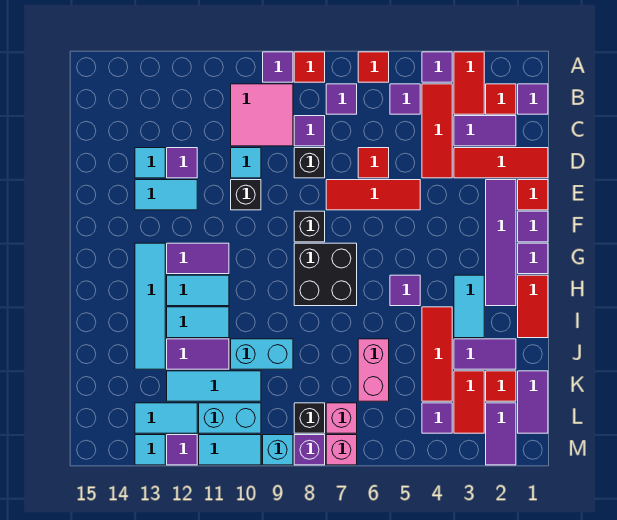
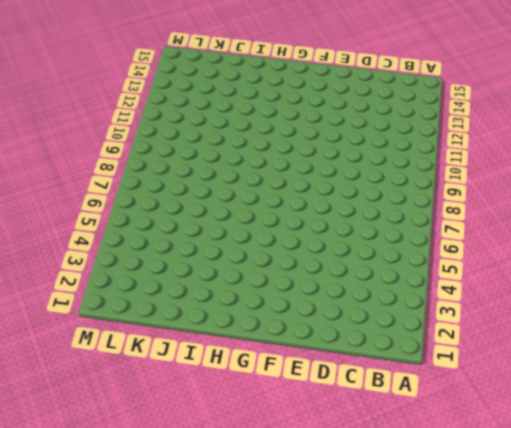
none -> red tile A3:B3 level 1
none -> purple tile A4 level 1
none -> red tile A6 level 1
none -> red tile A8 level 1

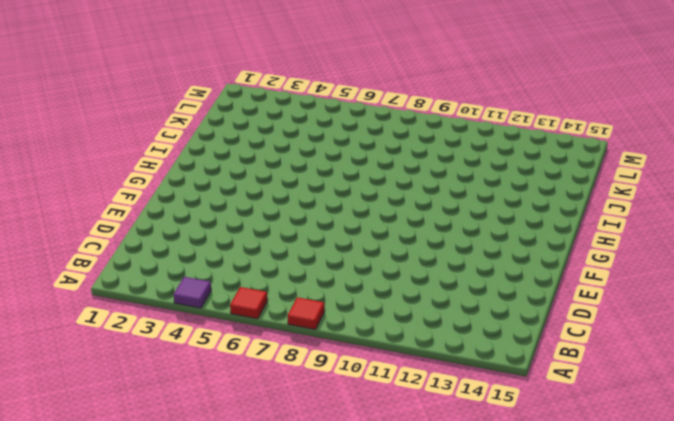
none -> red tile A3:B3 level 1
none -> purple tile A9 level 1
none -> purple tile B1 level 1
none -> red tile B2 level 1

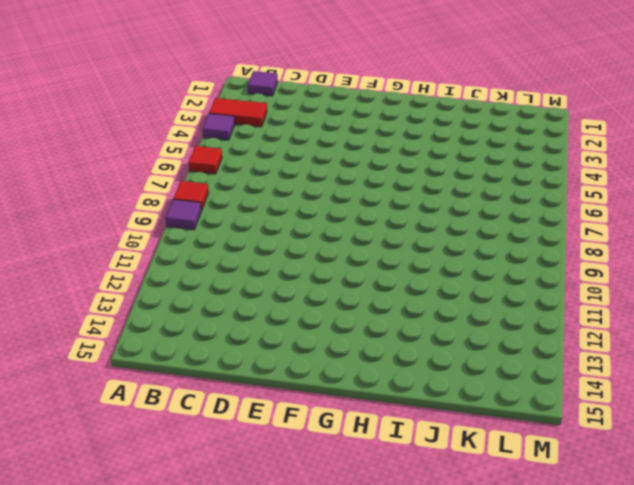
none -> red tile B2 level 1
none -> red tile B4:D4 level 1
none -> purple tile B5 level 1
none -> purple tile B7 level 1

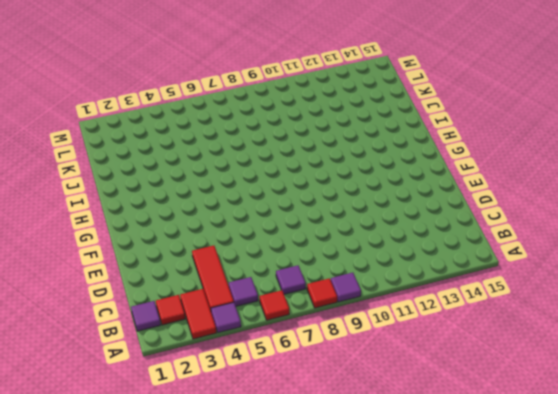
none -> pink tile B9:C10 level 1
none -> purple tile C2:C3 level 1
none -> purple tile C8 level 1
none -> red tile D1:D3 level 1

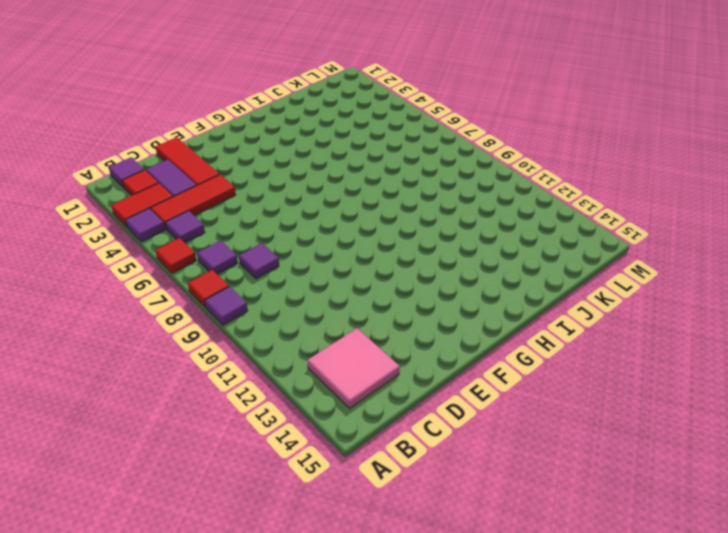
pink tile B13:C14 level 1 -> pink tile B9:C10 level 1
none -> red tile D6 level 1
none -> black brick D8 level 1
none -> cyan tile D10 level 1
none -> purple tile D12 level 1

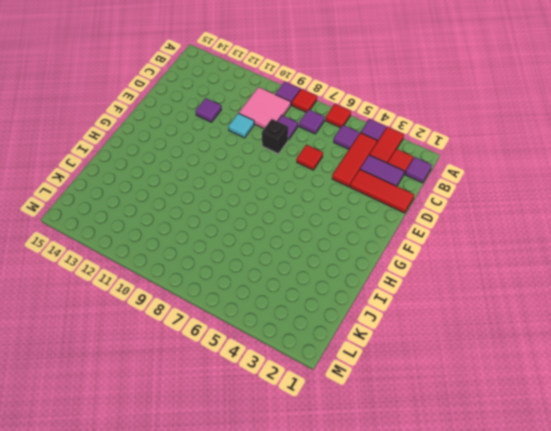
none -> cyan tile D13 level 1
none -> red tile E1 level 1
none -> purple tile E2:H2 level 1
none -> red tile E5:E7 level 1

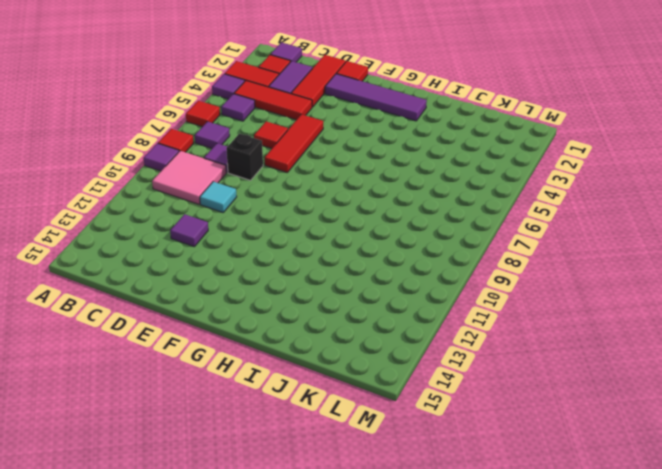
none -> cyan tile D13 level 1
none -> black brick E10 level 1
none -> cyan tile E12:E13 level 1
none -> purple tile F1 level 1

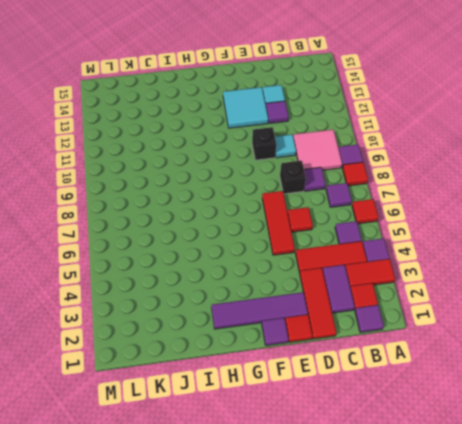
cyan tile E12:F13 level 1 -> cyan tile E12:E13 level 1
none -> black brick F8 level 1
none -> purple tile G1 level 1
none -> black brick G7:H8 level 1
none -> purple tile G11:G12 level 1

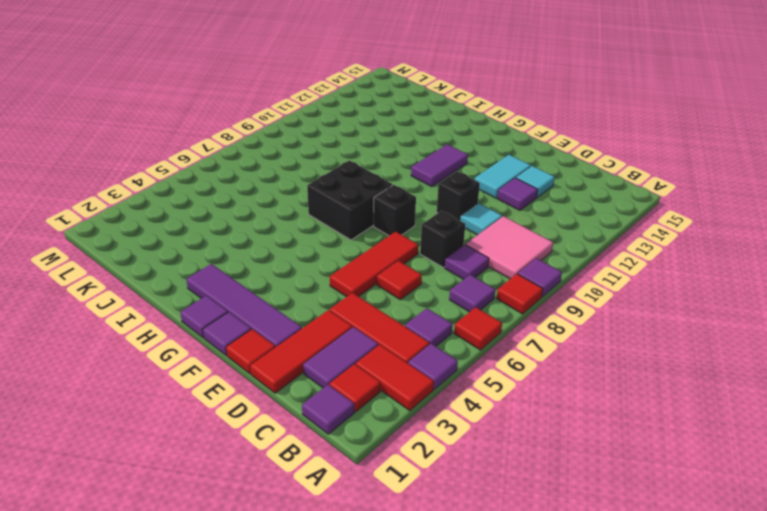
none -> cyan tile G13:J13 level 1
none -> red tile H1:I1 level 1
none -> cyan tile H3:I3 level 1
none -> purple tile H5 level 1

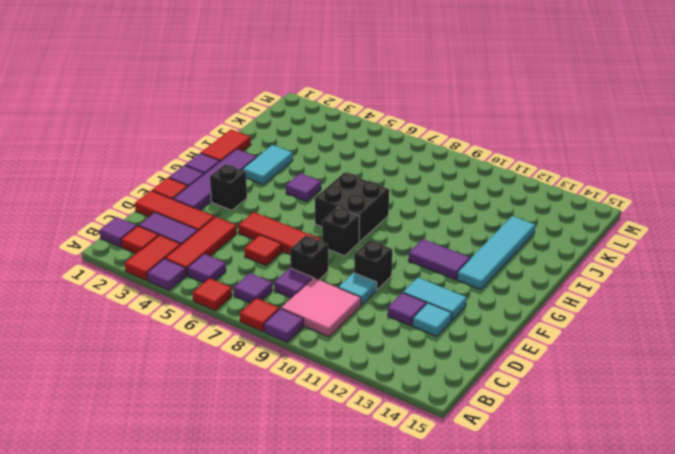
black brick F3 level 1 -> black brick L8 level 1
none -> cyan tile H11:H12 level 1
none -> red tile I4:K4 level 1
none -> cyan tile I11:I12 level 1
none -> purple tile J2:J3 level 1

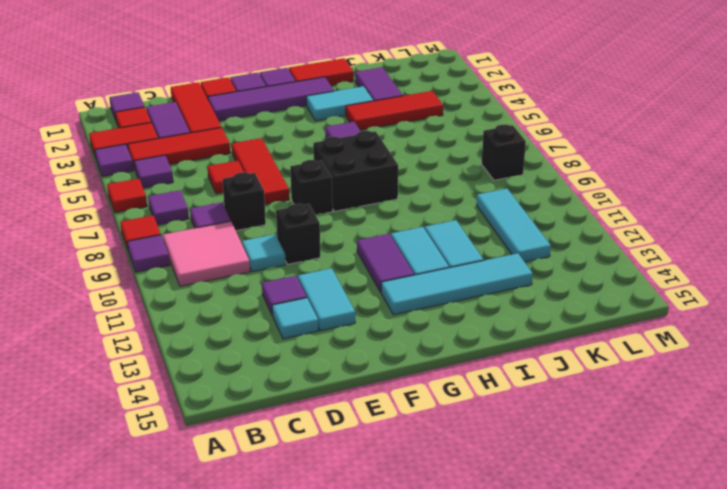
none -> pink brick J6:K6 level 1
none -> cyan brick J9:J10 level 1
none -> purple tile J11:J12 level 1
none -> purple tile K1:L1 level 1

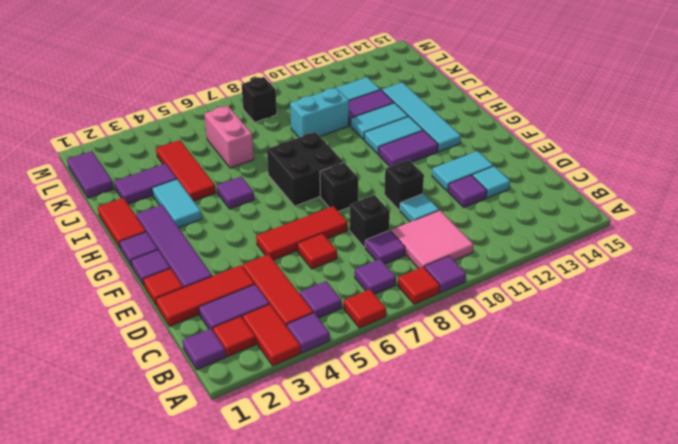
none -> red tile K2 level 1
none -> red tile K3:L3 level 1
none -> purple tile L2:M2 level 1
none -> purple tile L4 level 1

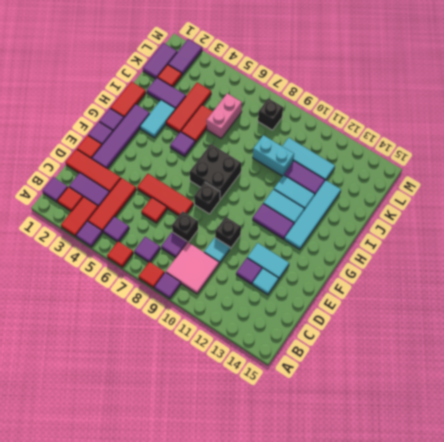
red tile I5:J5 level 1 -> red tile K3:L3 level 1
none -> purple tile L4 level 1
none -> pink brick L7 level 1
none -> cyan brick L10:L11 level 1
none -> cyan tile L12:L13 level 1

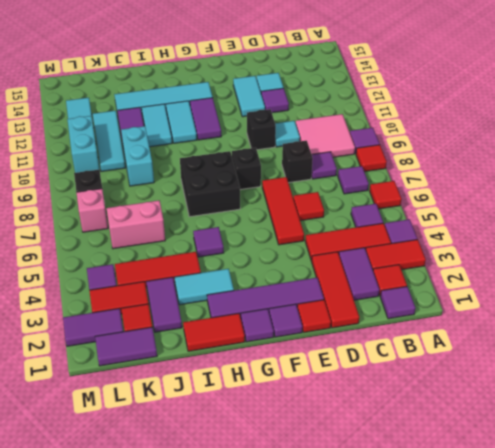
none -> pink brick M7 level 1
none -> purple brick M8 level 1
none -> cyan brick M9 level 1
none -> cyan tile M10:M11 level 1

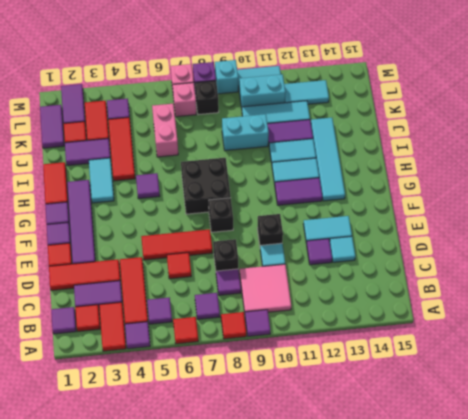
none -> purple tile M12 level 1
none -> cyan tile M13 level 1

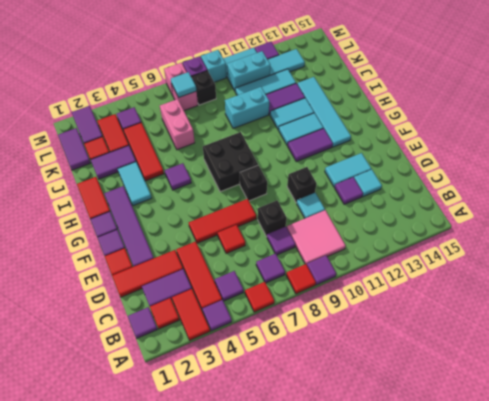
cyan tile L7 level 2 -> cyan tile M13 level 1

